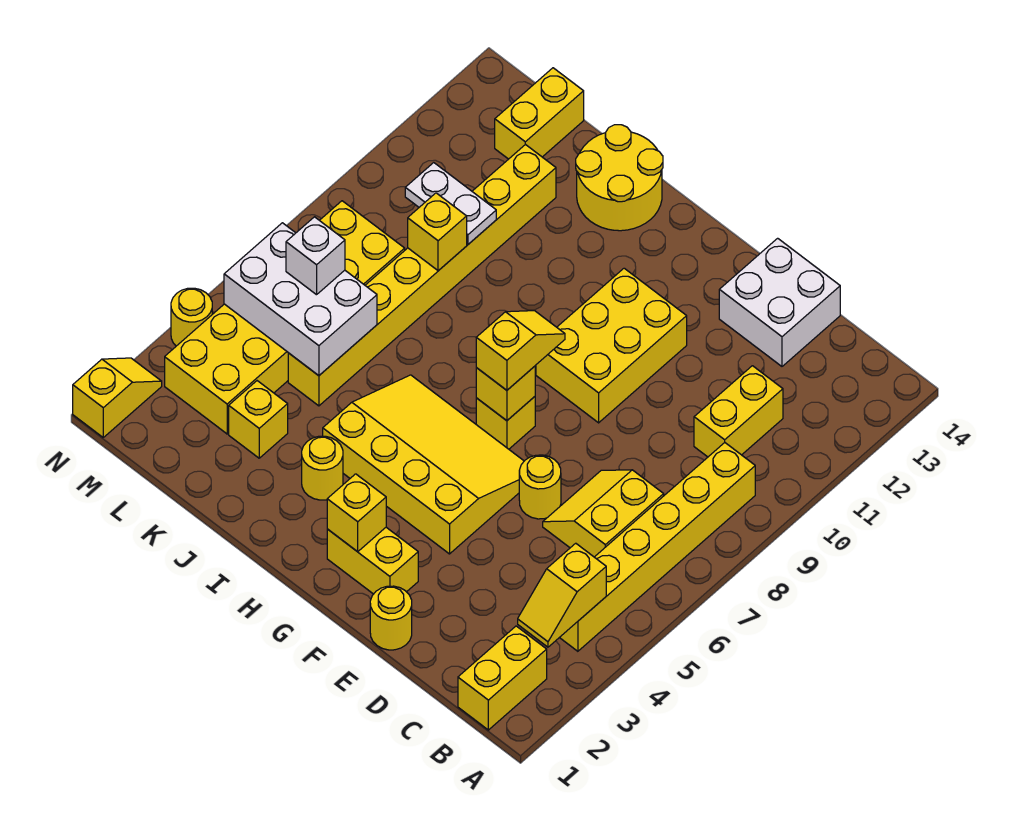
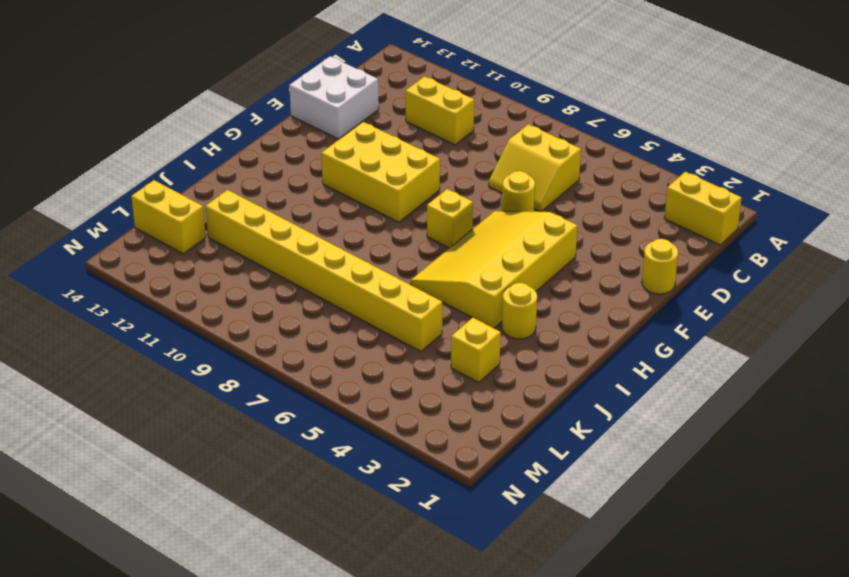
none -> yellow brick B4:B9 level 1
none -> yellow brick F2:G2 level 1
none -> yellow round brick I13:J14 level 1

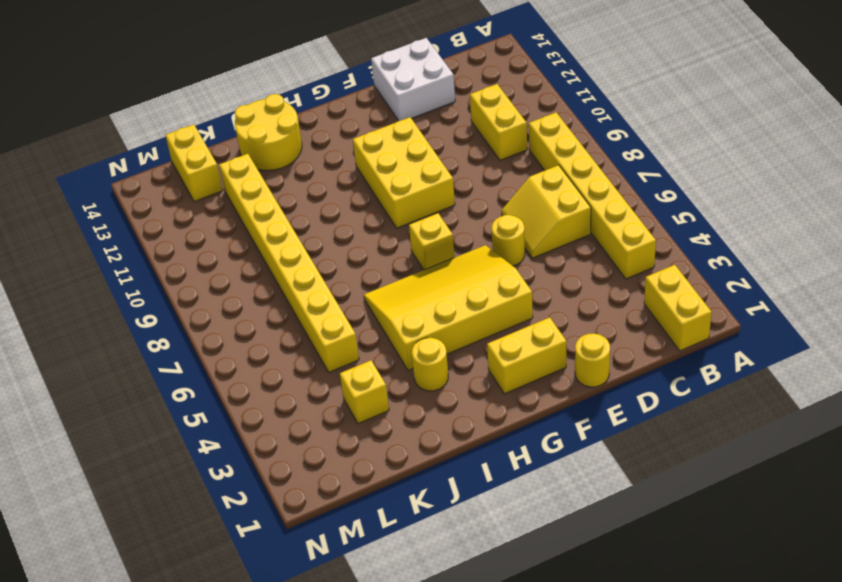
none -> yellow brick L3:M8 level 1
none -> yellow slope N1:N2 level 1 top 1
none -> yellow round brick N4 level 1

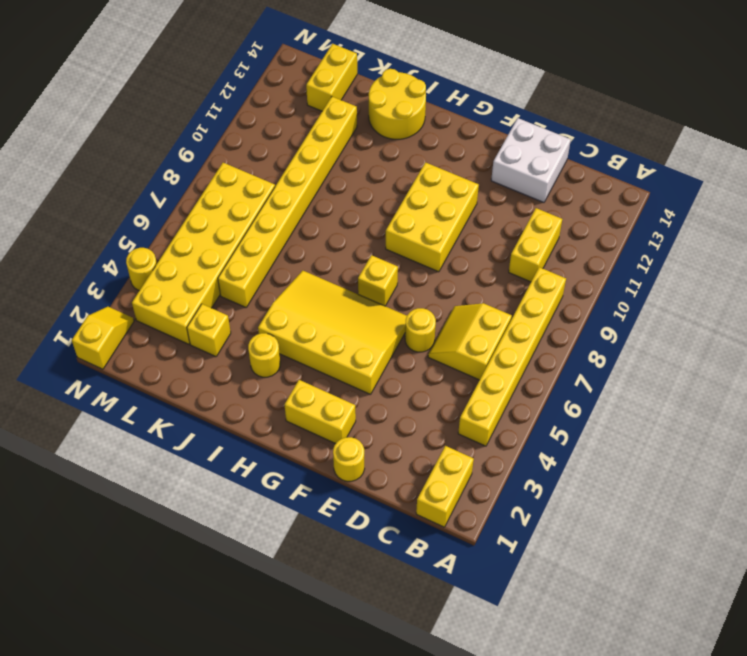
none -> yellow slope B3:B4 level 2 top 4
none -> yellow brick G2 level 2
none -> yellow brick G7 level 2

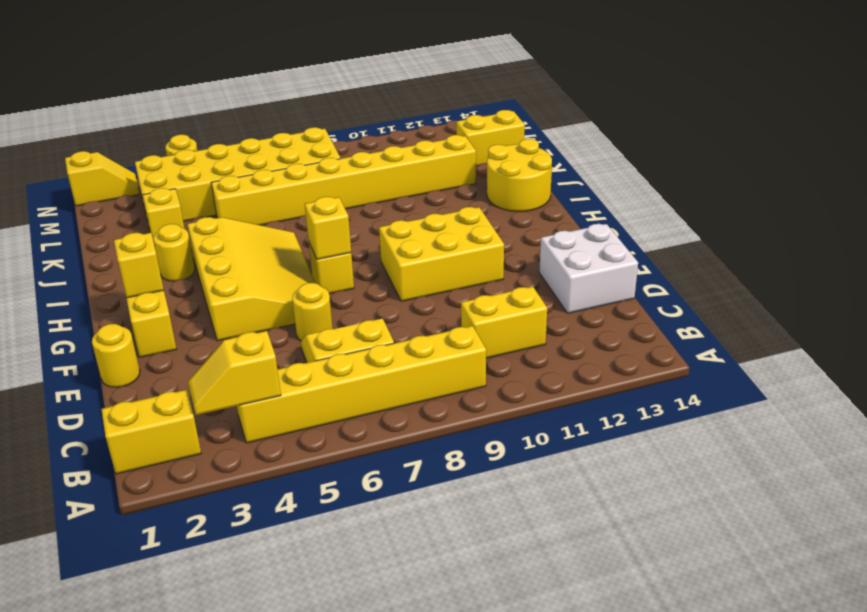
none -> white brick K5:M6 level 2
none -> yellow brick K9 level 2
none -> white plate K10:L10 level 2

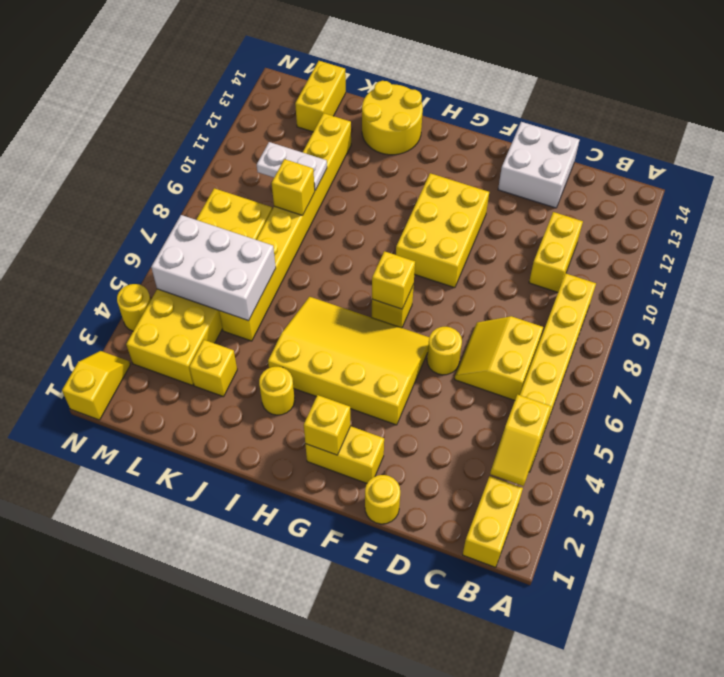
none -> yellow slope G7:G8 level 3 top 7
none -> white brick L6 level 3

